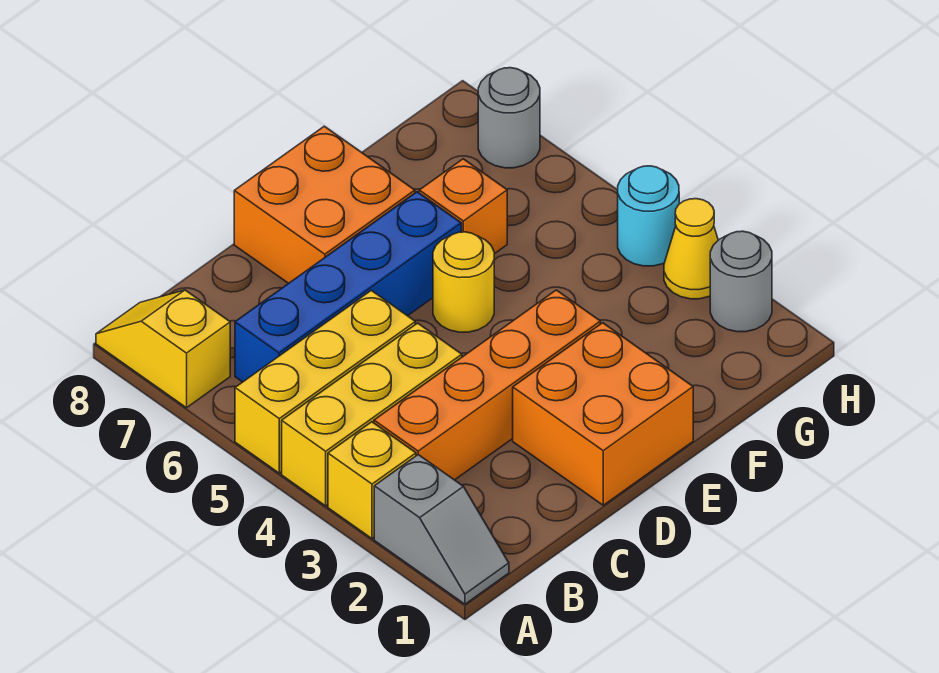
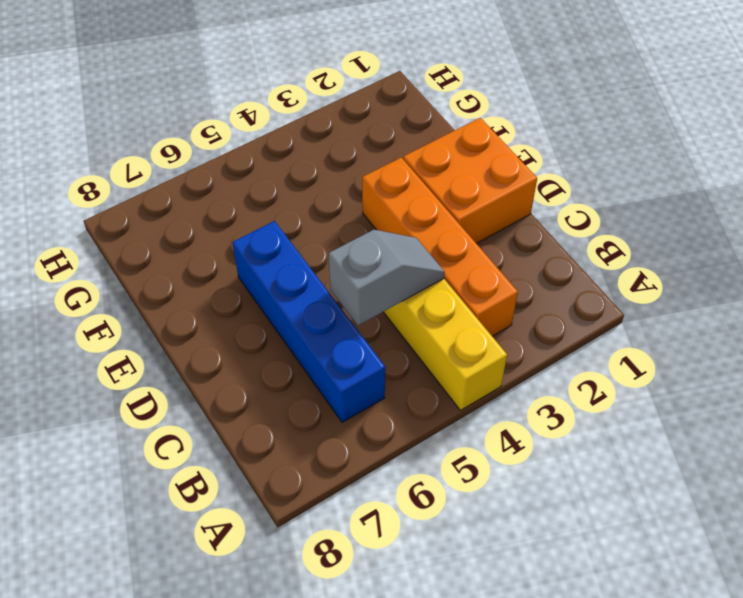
grey slope C4:C5 level 2 top 5 -> grey slope A1:A2 level 1 top 2
none -> yellow brick A3 level 1
none -> yellow brick A5:C5 level 1
none -> yellow slope A7:A8 level 1 top 7

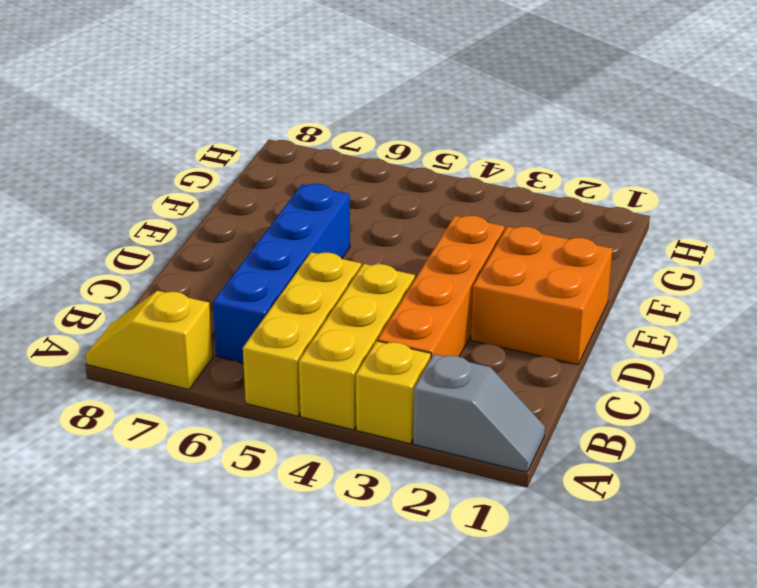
none -> orange brick D7:E8 level 1
none -> yellow round brick E5 level 1
none -> orange brick F6 level 1

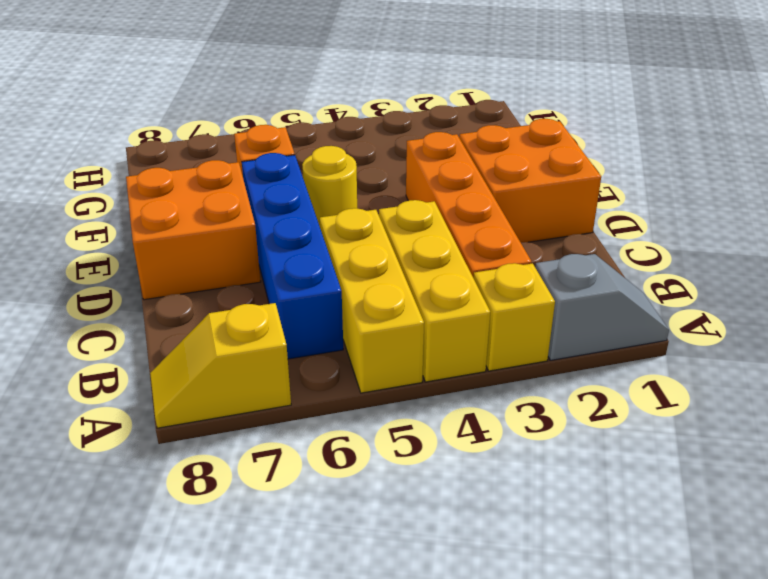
none -> grey round brick H2 level 1
none -> yellow cone H3 level 1
none -> cyan round brick H4 level 1

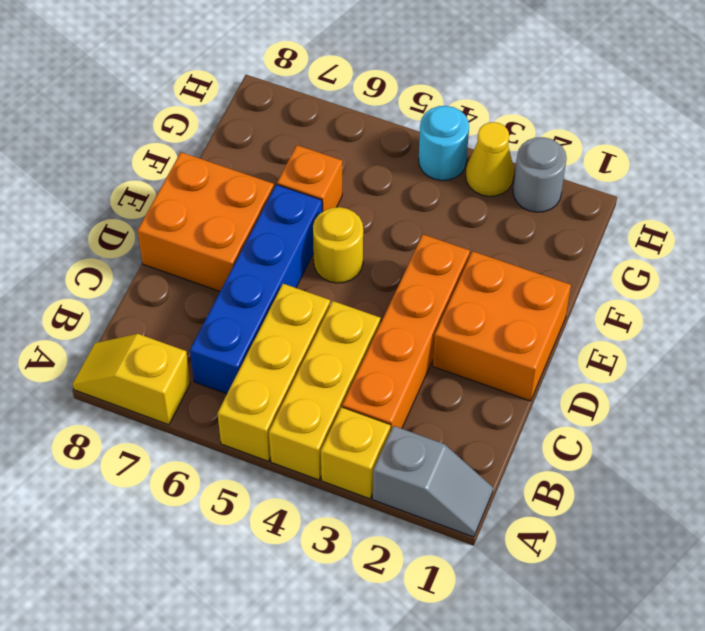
none -> grey round brick H7 level 1

